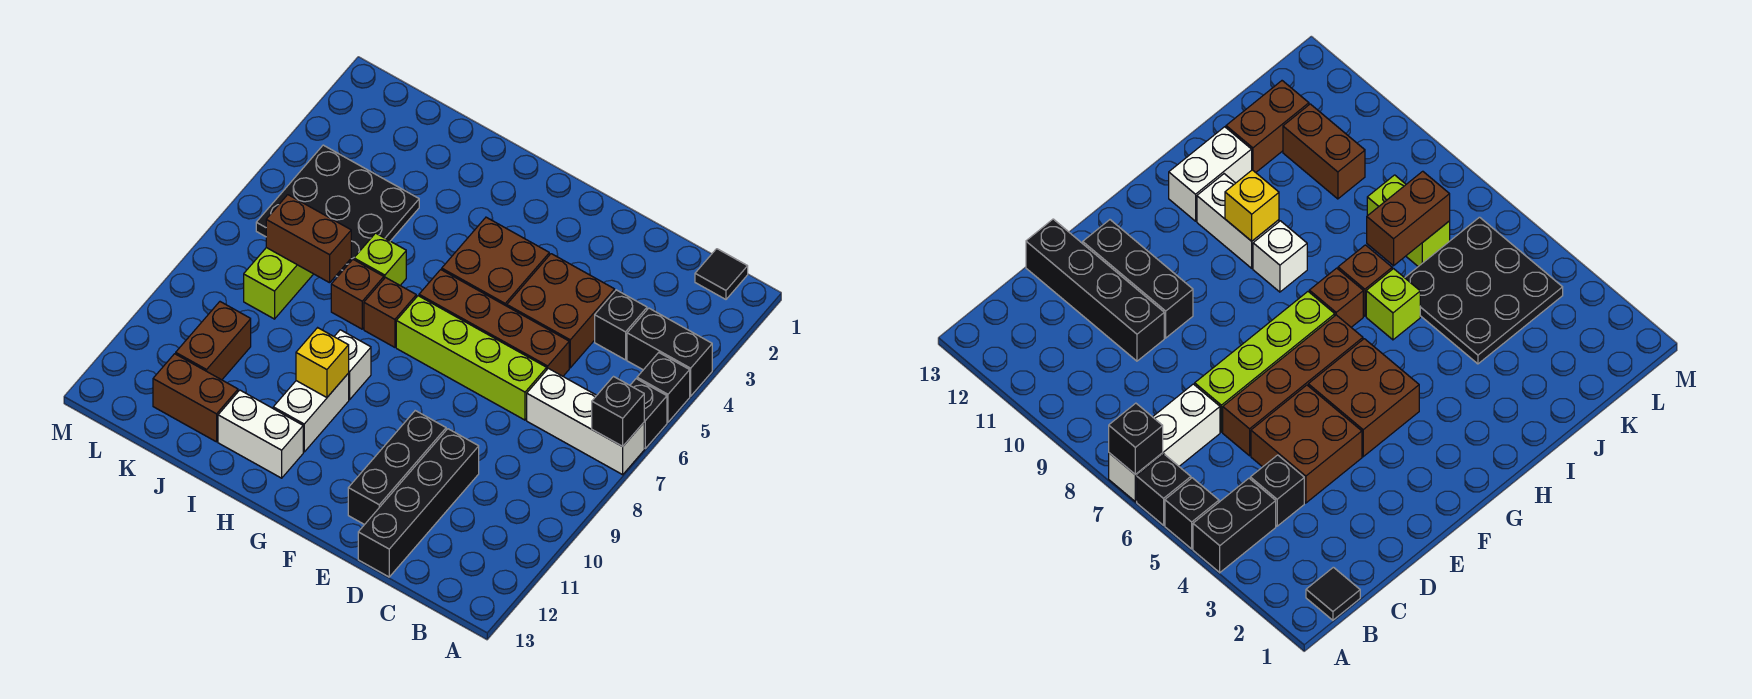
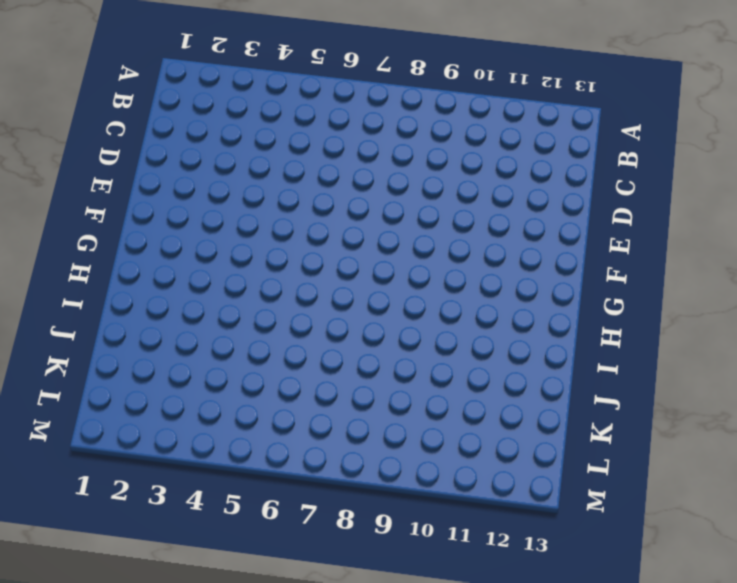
none -> black brick A4:B4 level 1
none -> black brick A5 level 1
none -> black brick A6 level 1

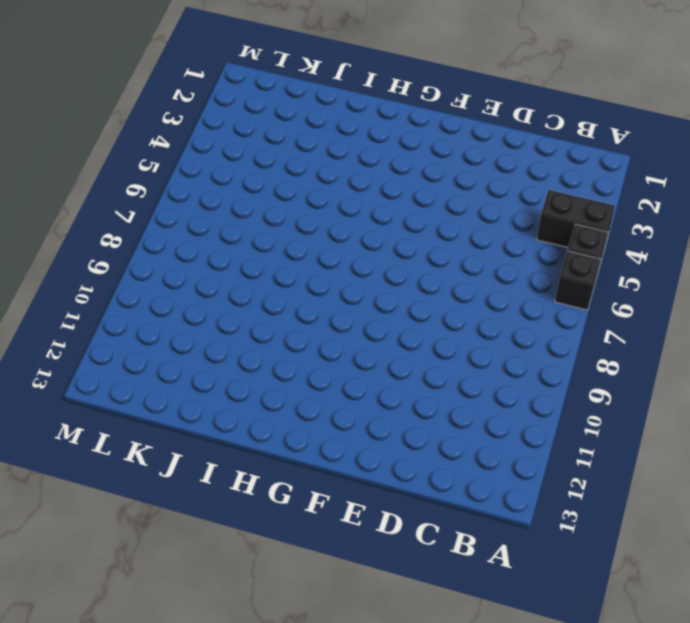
none -> white brick A7:C7 level 1
none -> black tile B1 level 1
none -> black brick C4 level 1

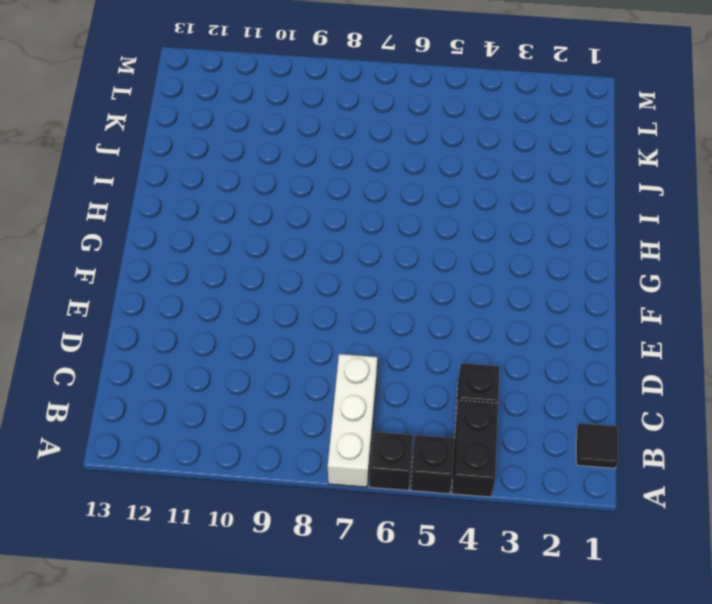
none -> brown brick D4:E5 level 1
none -> brown brick D6:G6 level 1
none -> lime brick D7:G7 level 1

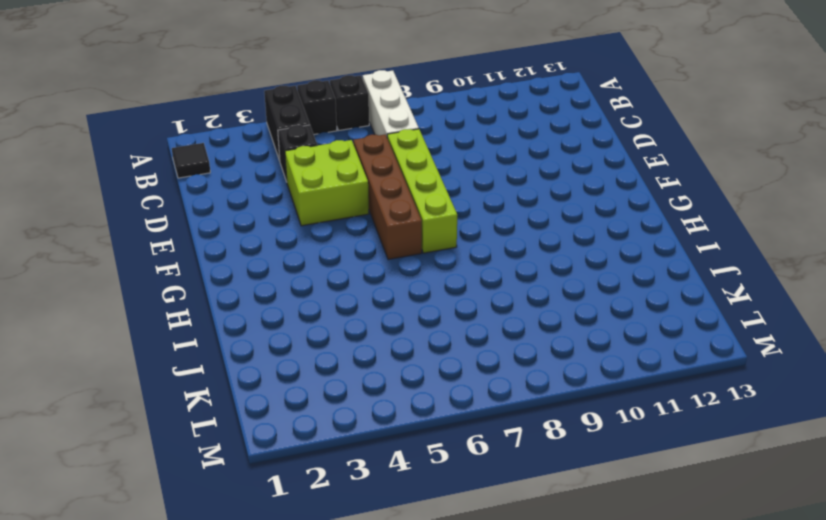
lime brick D4:E5 level 1 -> brown brick D4:E5 level 1
none -> black brick D10:D13 level 1
none -> black brick E10:E12 level 1
none -> brown brick F4:G5 level 1

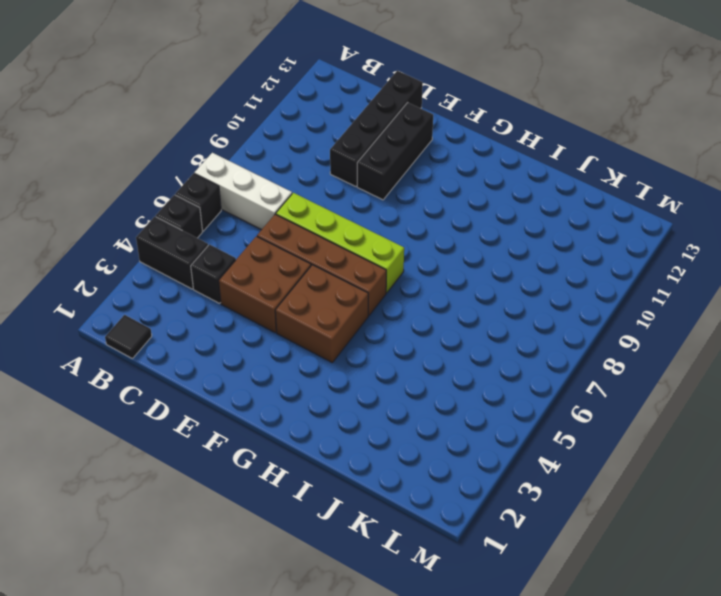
none -> brown brick H7 level 1
none -> white brick H9 level 1
none -> white brick H10:H11 level 1

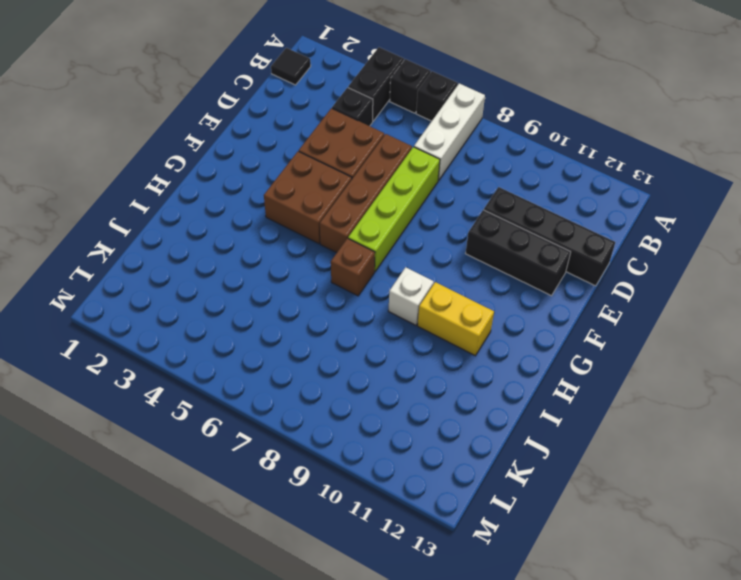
yellow brick H10:H11 level 1 -> white brick H10:H11 level 1
none -> white brick H12:I12 level 1
none -> lime brick I6 level 1
none -> brown brick I7 level 1

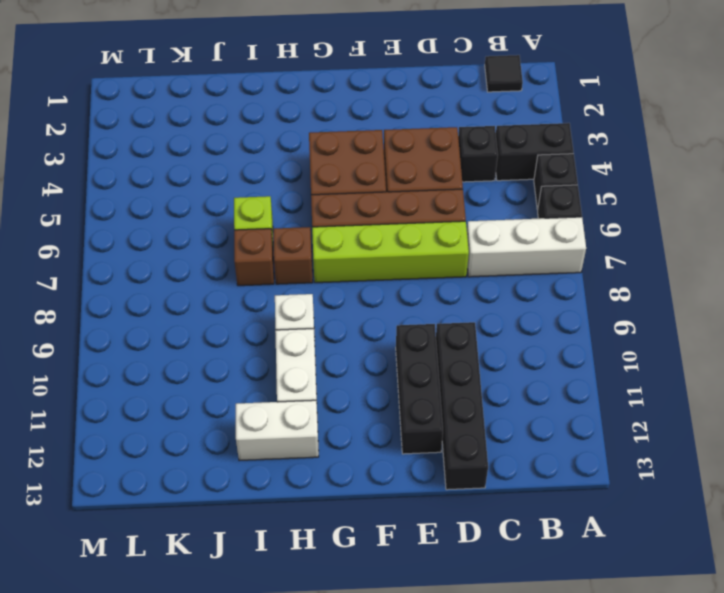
none -> black plate J4:L6 level 1
none -> brown brick J12:K12 level 1
none -> lime brick K7:K8 level 1

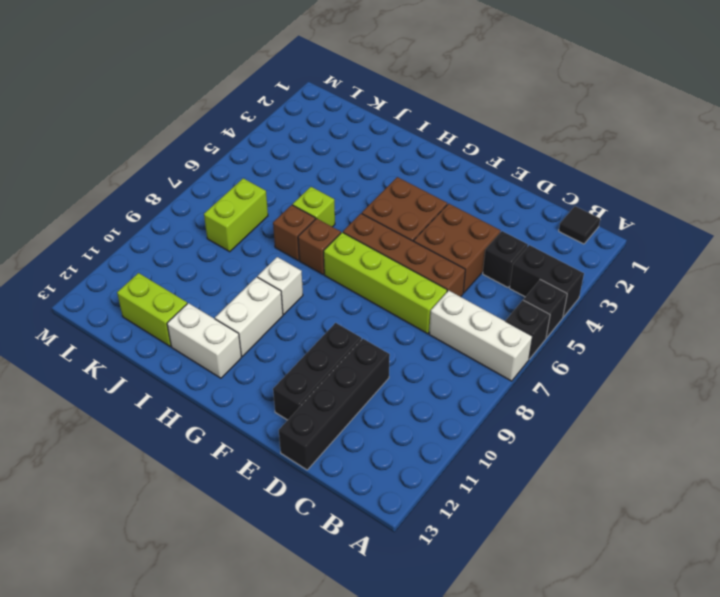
lime brick J12:K12 level 1 -> brown brick J12:K12 level 1
none -> black plate J4:L6 level 1
none -> brown brick K10:K11 level 1
none -> black brick A7 level 2

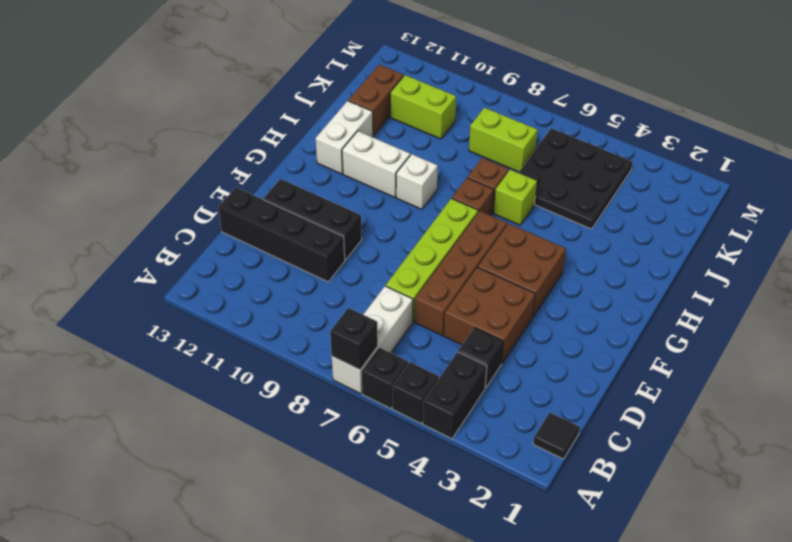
lime brick K10:K11 level 1 -> brown brick K10:K11 level 1
none -> yellow brick H10 level 2
none -> brown brick J7:K7 level 2

